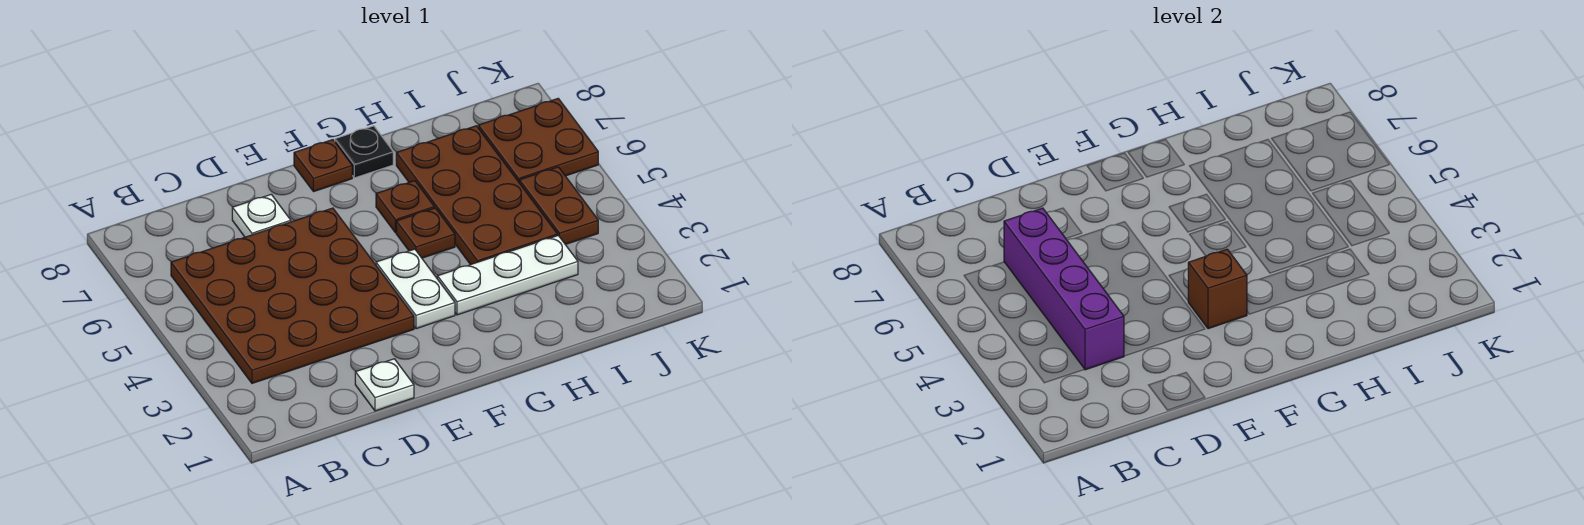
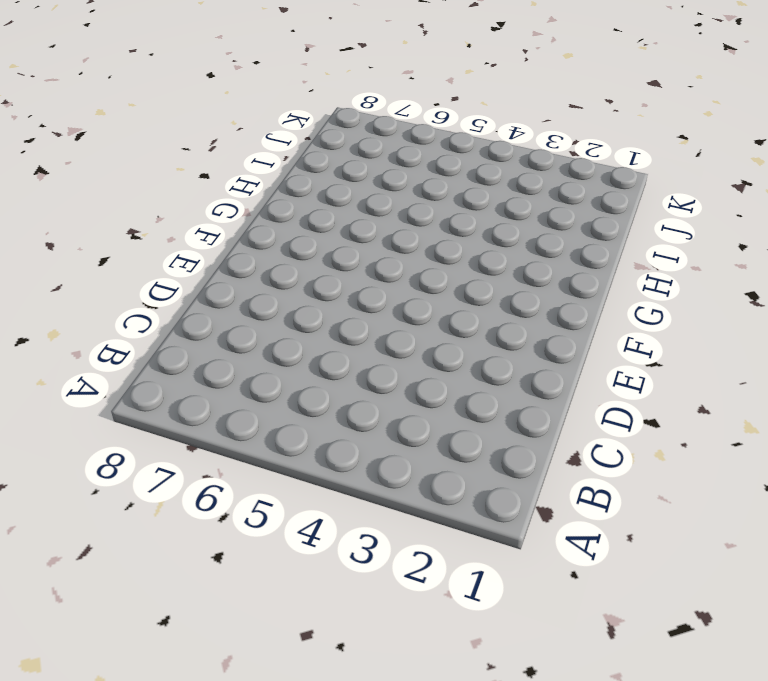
none -> brown plate B3:E6 level 1
none -> white plate D1 level 1
none -> white plate D7 level 1

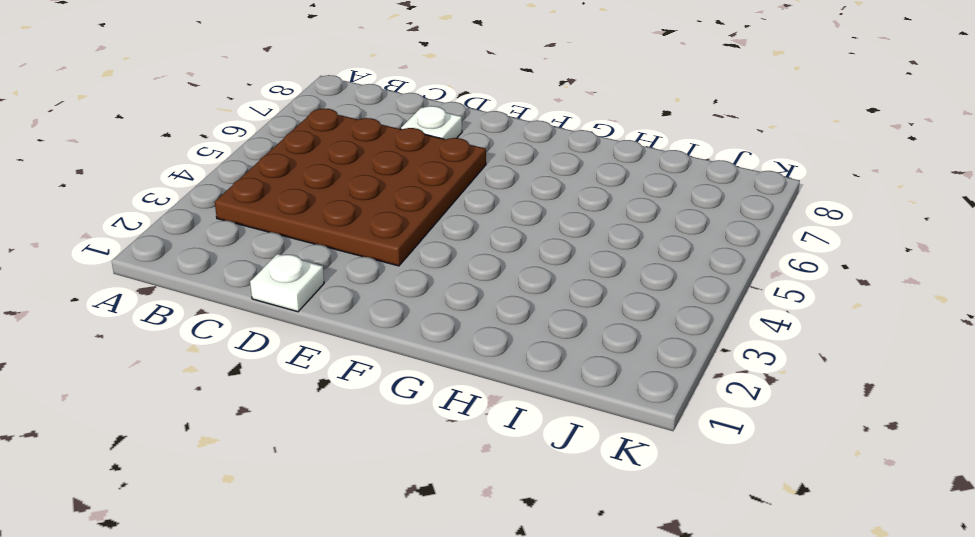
none -> white plate F3:F4 level 1
none -> brown plate F8 level 1
none -> white plate G3:I3 level 1

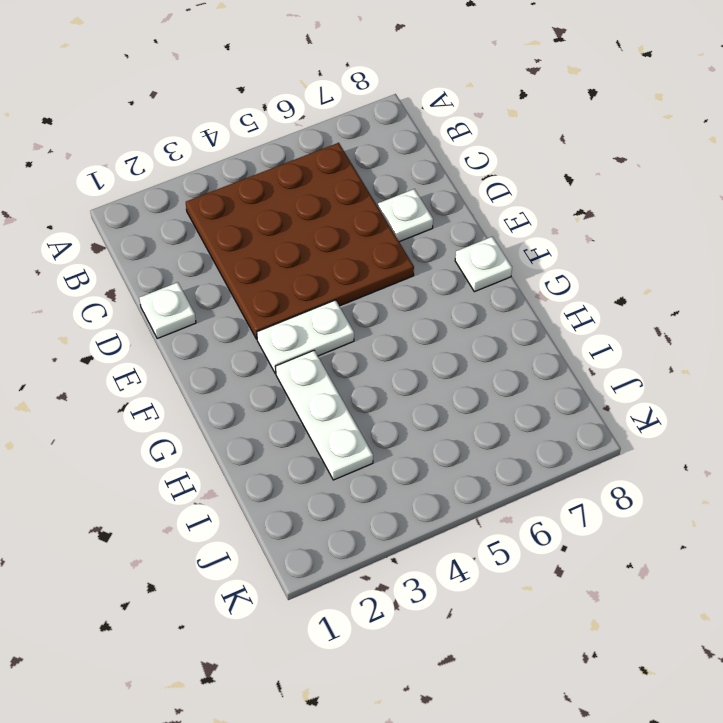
white plate F8 level 1 -> brown plate F8 level 1
none -> brown plate G5 level 1
none -> brown plate G6 level 1
none -> black plate G8 level 1

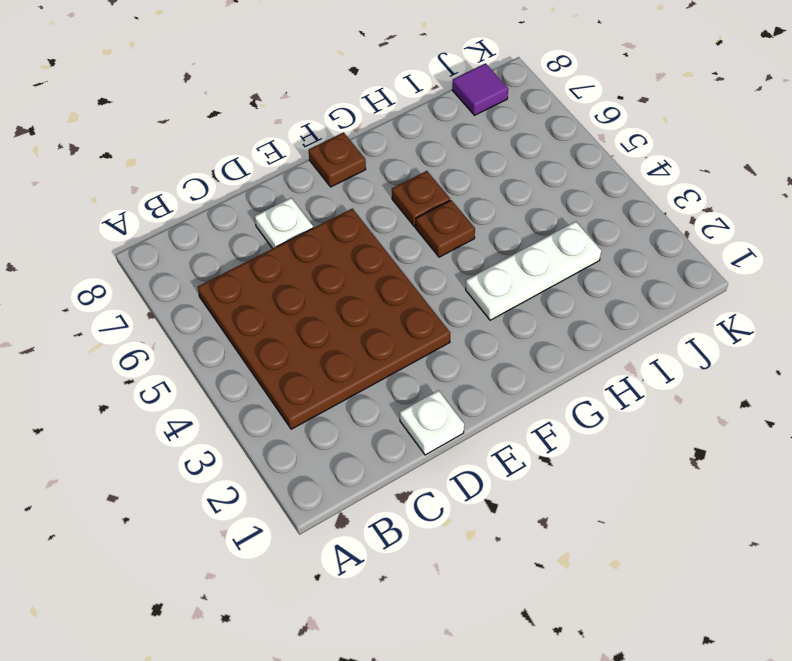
purple tile J8 level 1 -> none
none -> white plate F3:F4 level 1
none -> black plate G8 level 1
none -> brown plate H4:I7 level 1

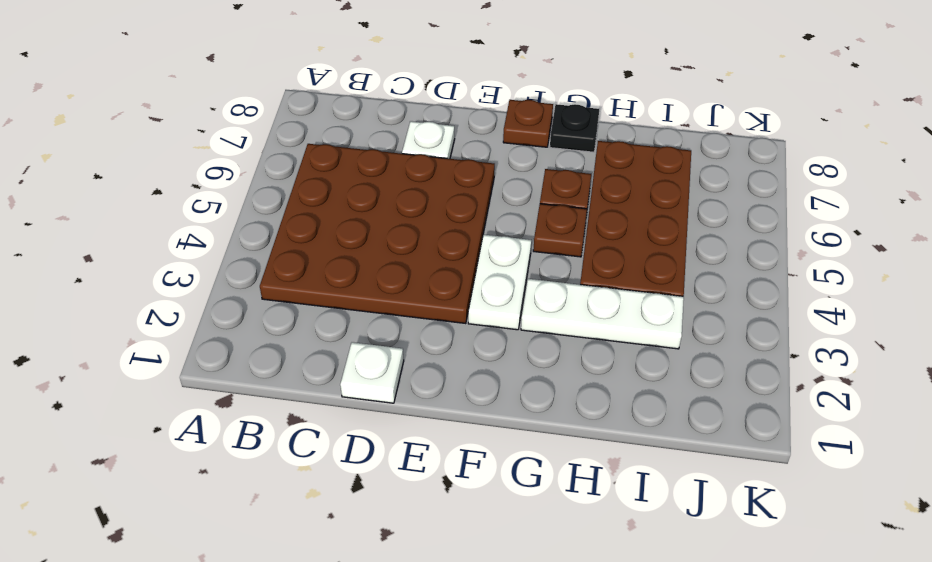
none -> brown plate J4:J5 level 1
none -> brown plate J6:K7 level 1
none -> purple brick C3:C6 level 2

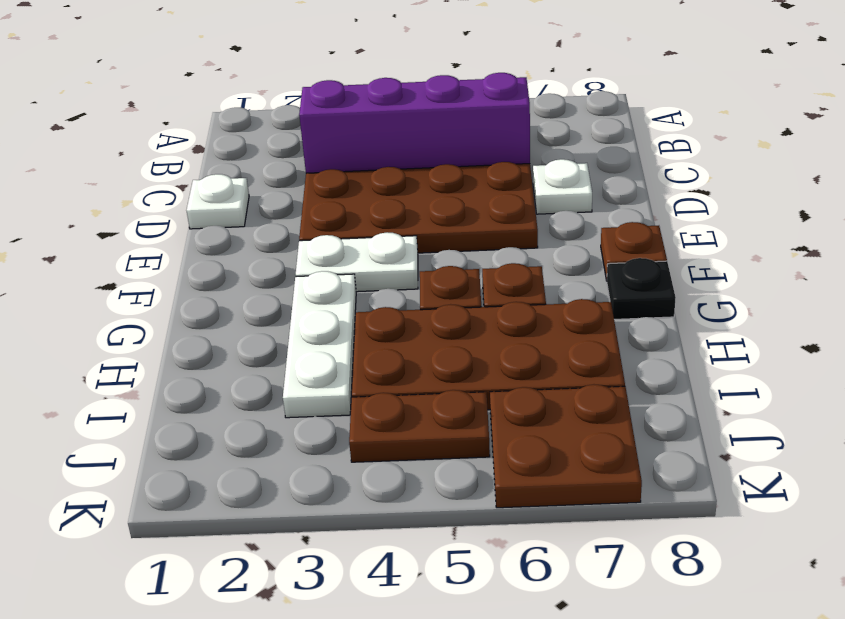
none -> brown brick F3 level 2

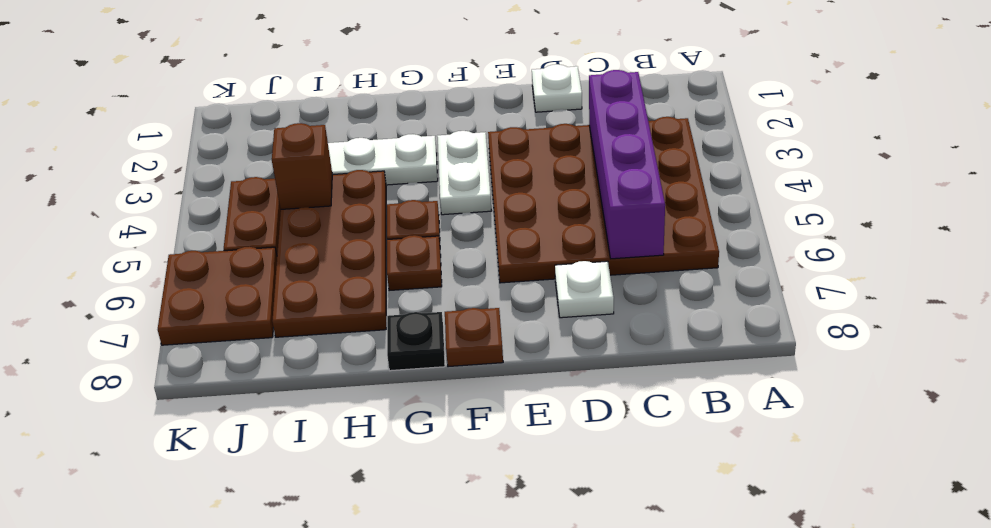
brown brick I4 level 2 -> brown brick F3 level 2

